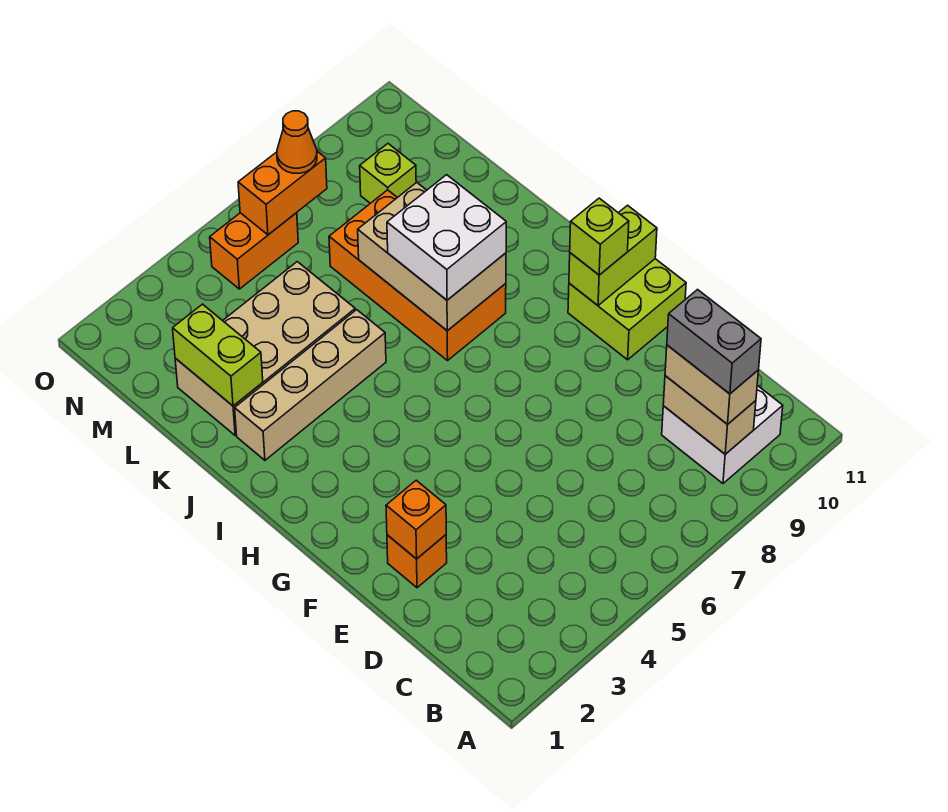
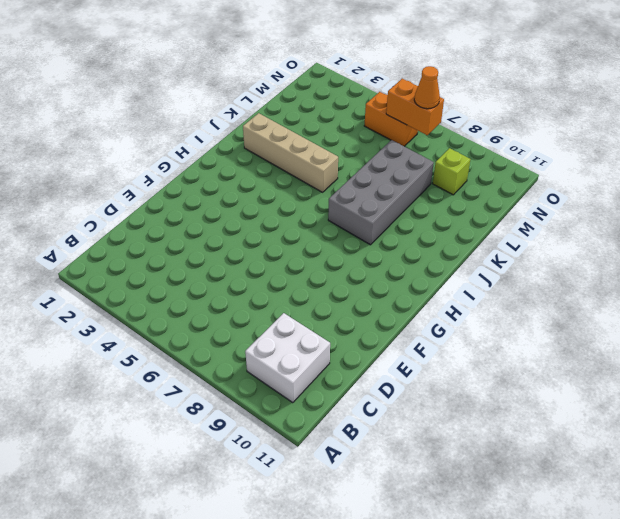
grey brick I7:L8 level 1 -> orange brick I7:L8 level 1
none -> orange brick E2 level 1
none -> lime brick F10:G11 level 1
none -> tan brick K2:L5 level 1

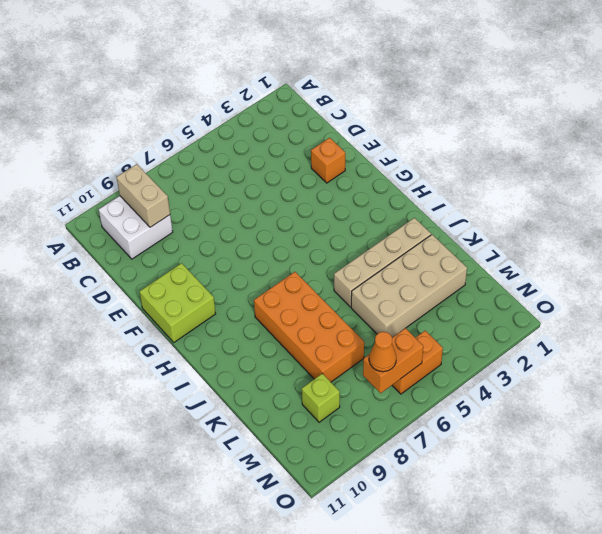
none -> orange brick E2 level 2
none -> lime brick G10:G11 level 2
none -> tan brick I7:K8 level 2

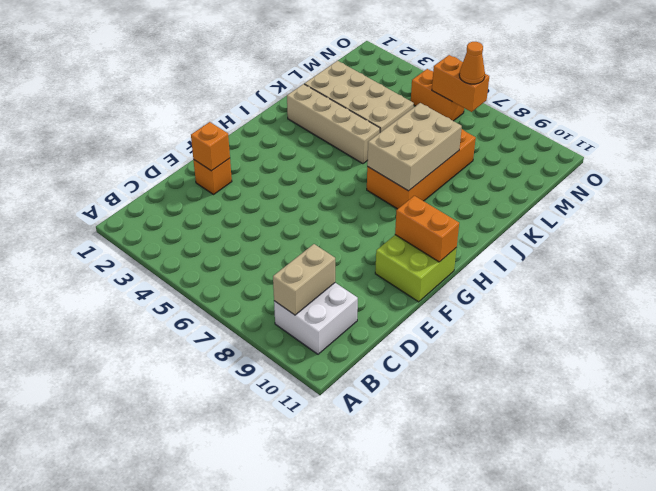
orange brick G10:G11 level 2 -> lime brick G10:G11 level 2
none -> lime brick M9 level 1
none -> lime brick K2:L2 level 2
none -> tan brick B9:C9 level 3

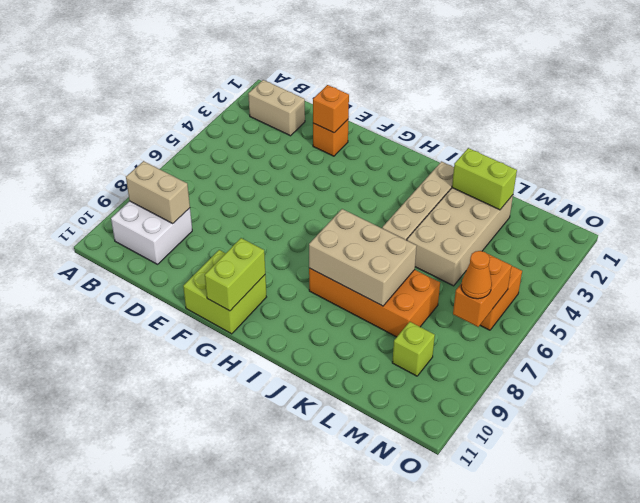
tan brick B2:C2 level 1 -> tan brick B9:C9 level 3
none -> lime brick G10 level 3
none -> white brick I7:J8 level 3
none -> grey brick B9:C9 level 4

